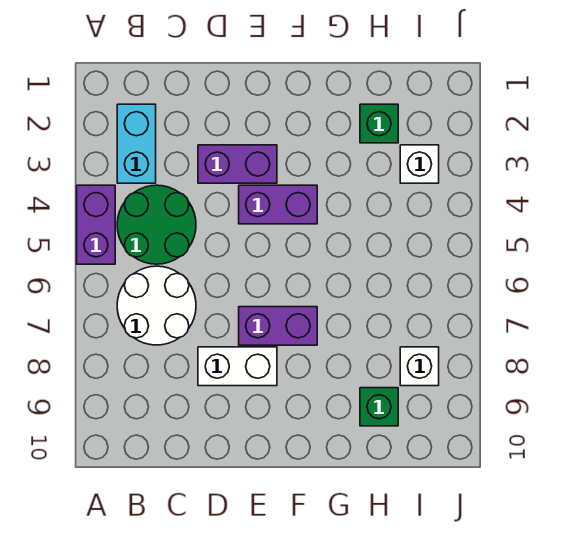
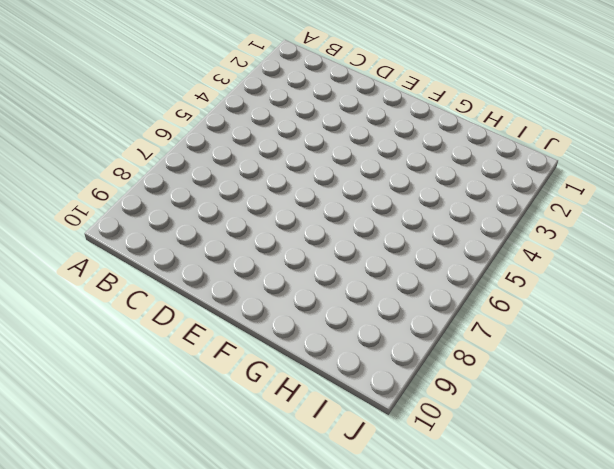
none -> purple brick A4:A5 level 1
none -> cyan brick B2:B3 level 1
none -> green round brick B4:C5 level 1

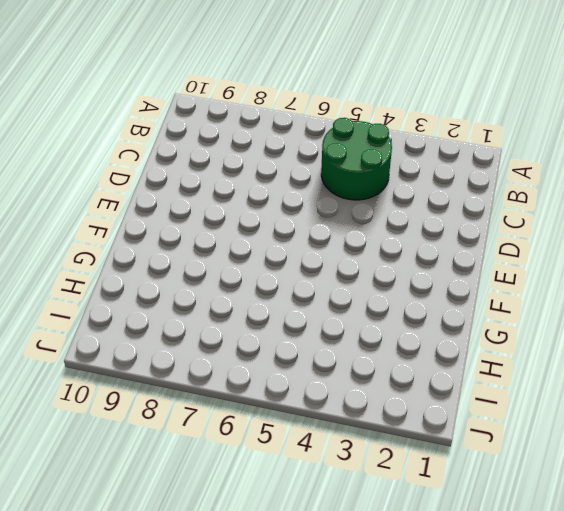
none -> purple brick A4:A5 level 1
none -> cyan brick B2:B3 level 1
none -> white round brick B6:C7 level 1

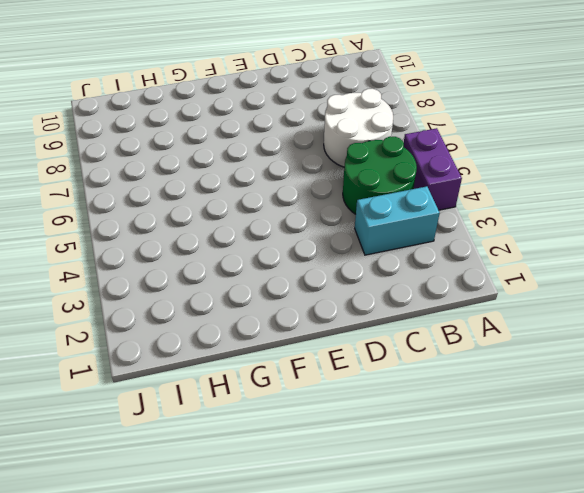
cyan brick B3:C3 level 1 -> cyan brick B2:B3 level 1
none -> purple brick D3:E3 level 1
none -> white brick D8:E8 level 1
none -> purple brick E4:F4 level 1

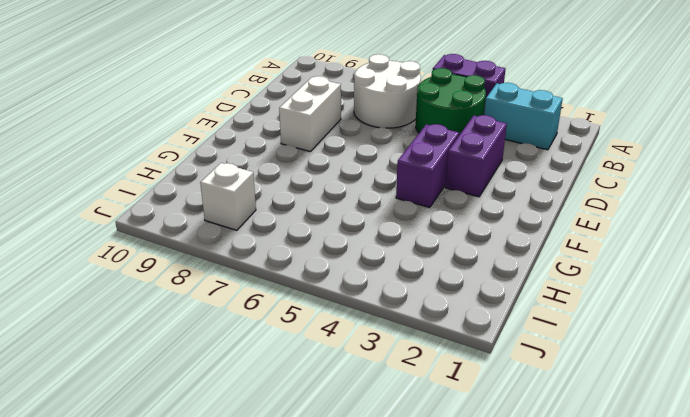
none -> purple brick E7:F7 level 1
none -> green brick H2 level 1
none -> green brick H9 level 1

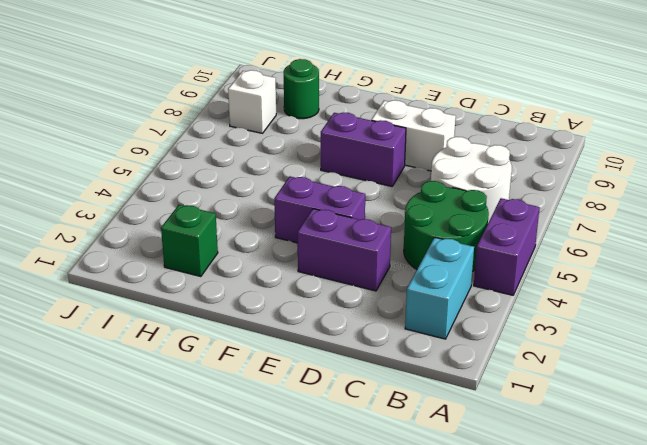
green round brick H9 level 1 -> green brick H9 level 1
none -> white brick I3 level 1

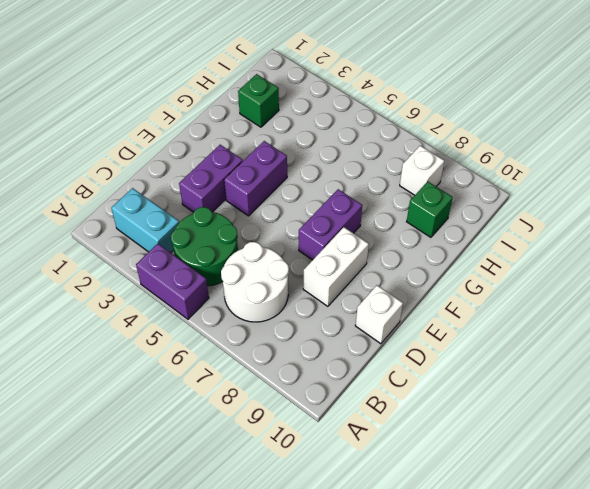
white brick D10 level 1 -> white brick I3 level 1

